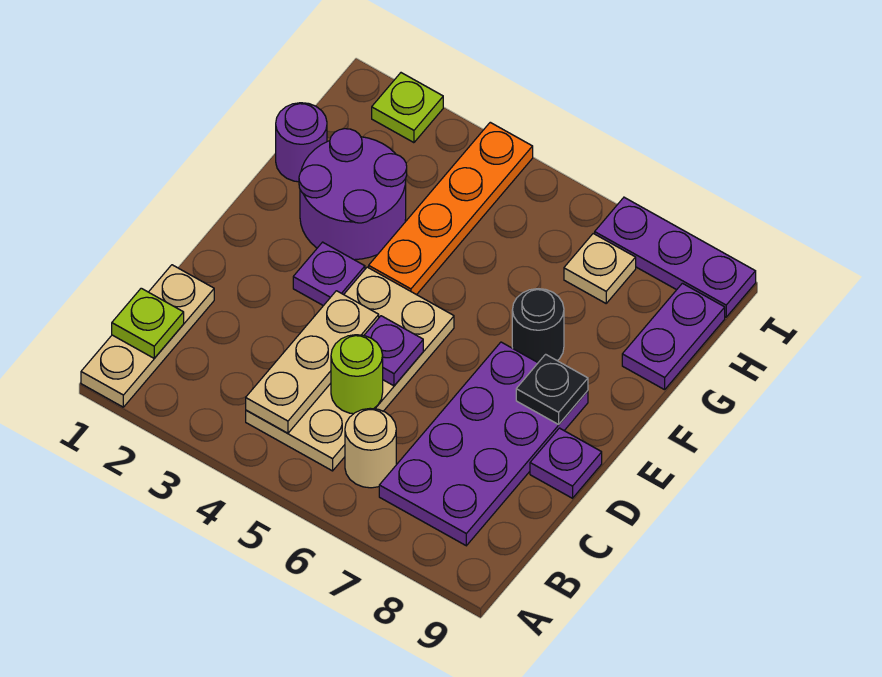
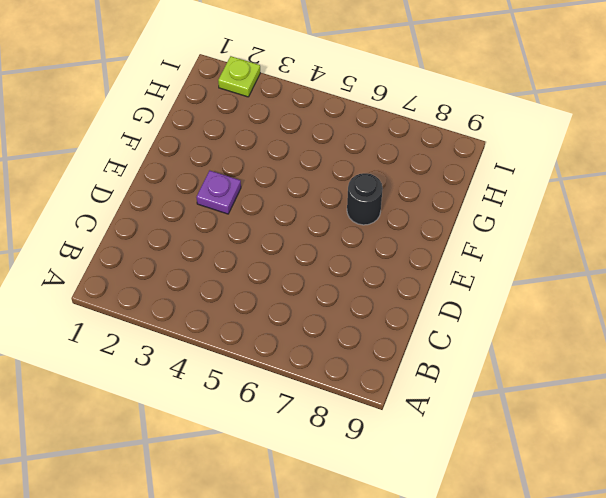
none -> tan plate A1:C1 level 1
none -> tan plate B4:E5 level 1
none -> tan round brick B6 level 1

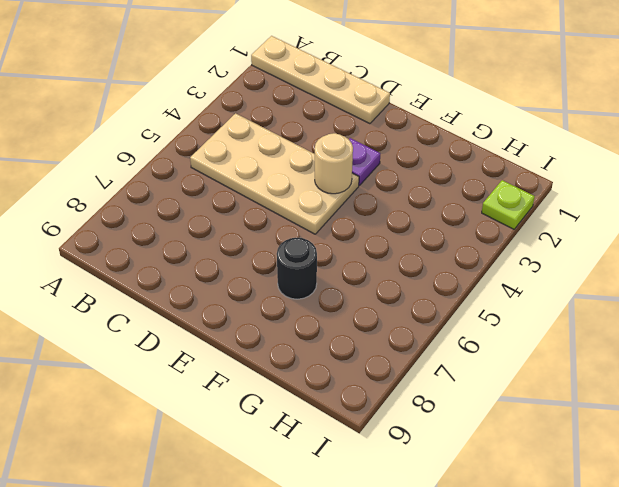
tan plate A1:D1 level 1 -> tan plate A1:C1 level 1
tan round brick E4 level 2 -> tan round brick B6 level 1
none -> purple plate B7:E8 level 1
none -> purple plate D9 level 1
none -> purple round brick F2:G3 level 1

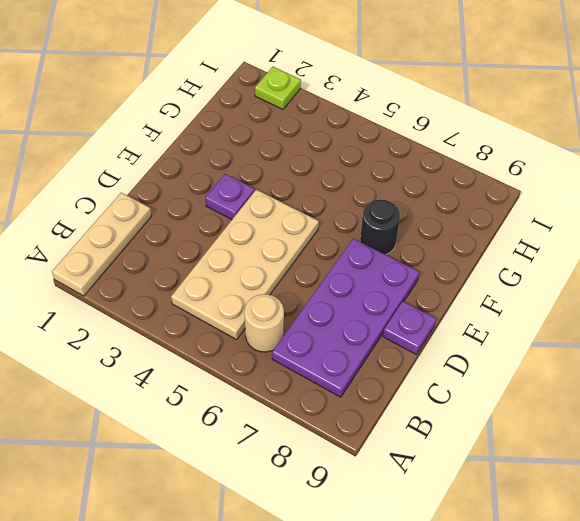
none -> purple round brick F2:G3 level 1
none -> orange plate F4:I4 level 1
none -> purple round brick G1 level 1

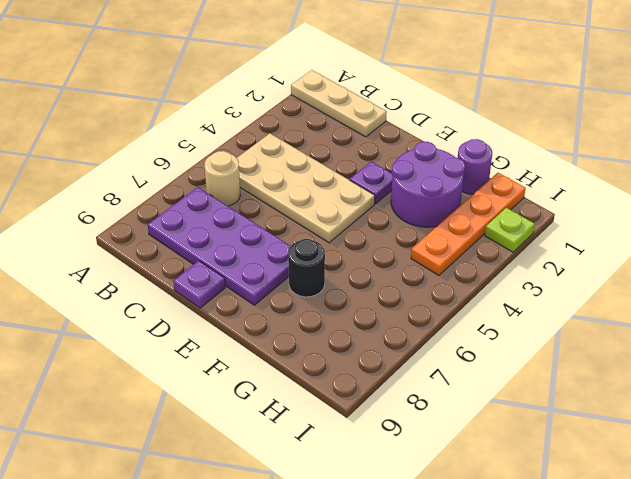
orange plate H1:H4 level 1 -> orange plate F4:I4 level 1
none -> purple plate G9:H9 level 1
none -> tan plate H7 level 1
none -> purple plate I7:I9 level 1

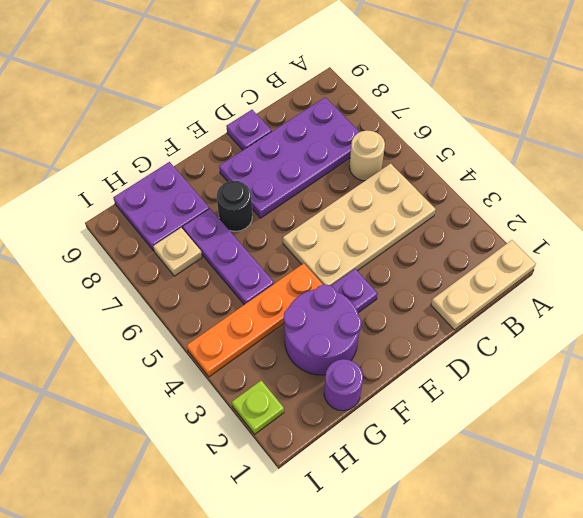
purple plate G5:G7 level 1 -> purple plate I7:I9 level 1
purple plate G8:H9 level 1 -> purple plate G9:H9 level 1
none -> lime plate B1 level 2
none -> tan plate B4:D4 level 2
none -> lime round brick C5 level 2

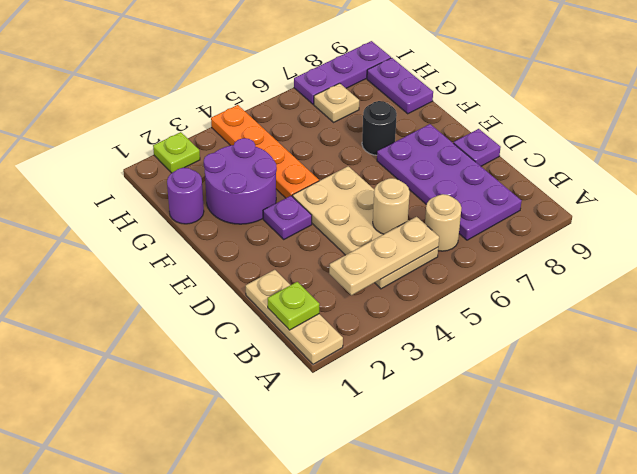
tan plate B3:B5 level 2 -> tan plate B4:D4 level 2
tan round brick C5 level 2 -> lime round brick C5 level 2
none -> purple plate D5 level 2
none -> black plate E8 level 2

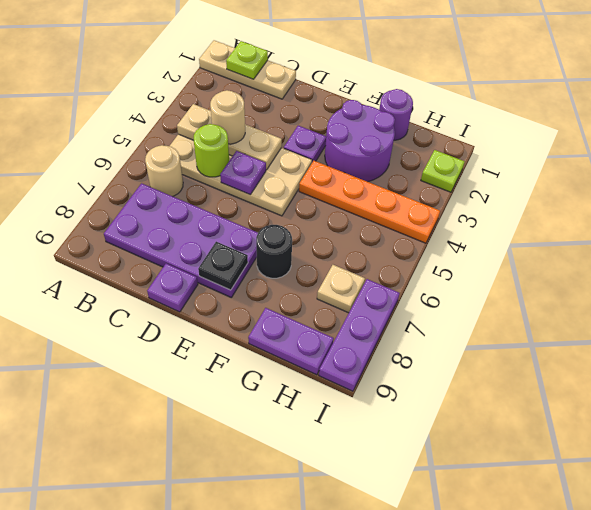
tan round brick C4 level 3 -> none

